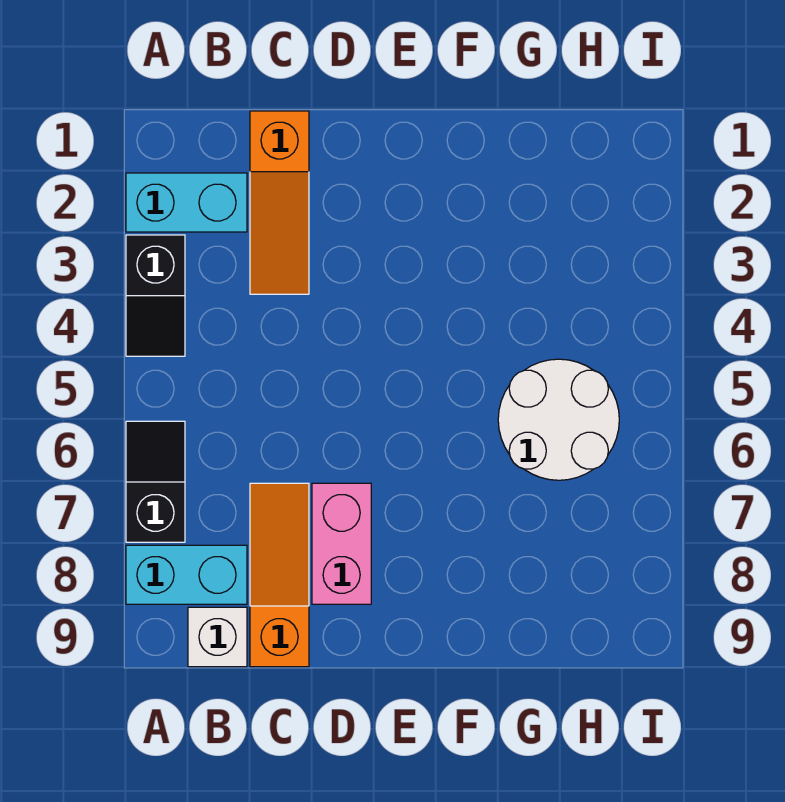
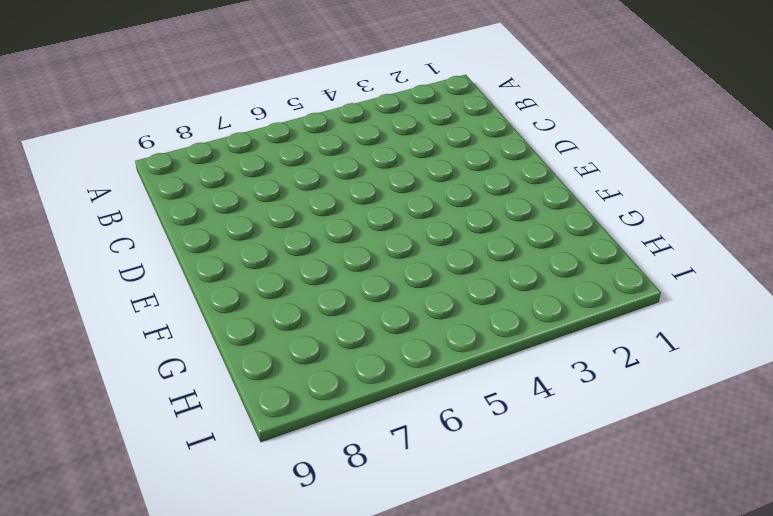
none -> cyan brick A2:B2 level 1
none -> black slope A3:A4 level 1 top 3

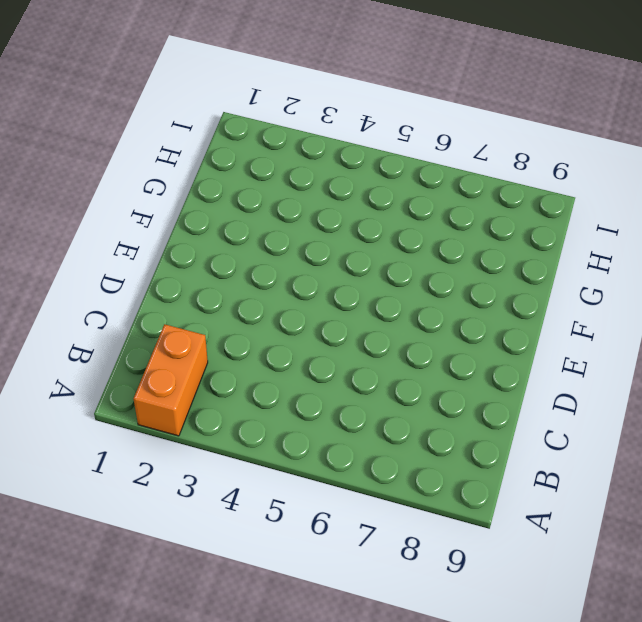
orange brick A2:B2 level 1 -> cyan brick A2:B2 level 1
none -> black slope A3:A4 level 1 top 3
none -> black slope A6:A7 level 1 top 7

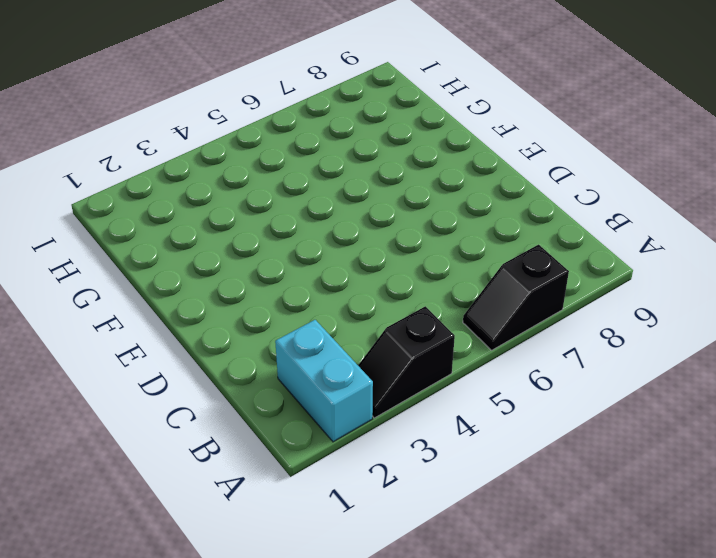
black slope A3:A4 level 1 top 4 -> black slope A3:A4 level 1 top 3
none -> cyan brick A8:B8 level 1
none -> white brick B9 level 1

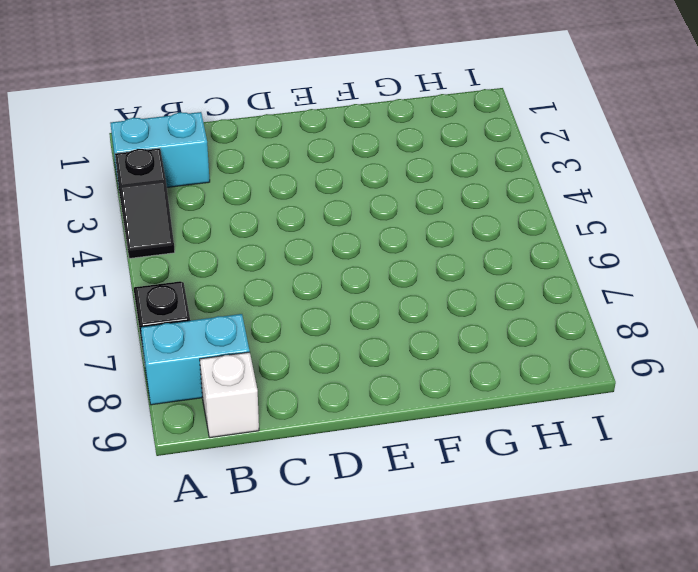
none -> orange slope C1:C3 level 1 top 1
none -> orange slope C7:C9 level 1 top 9

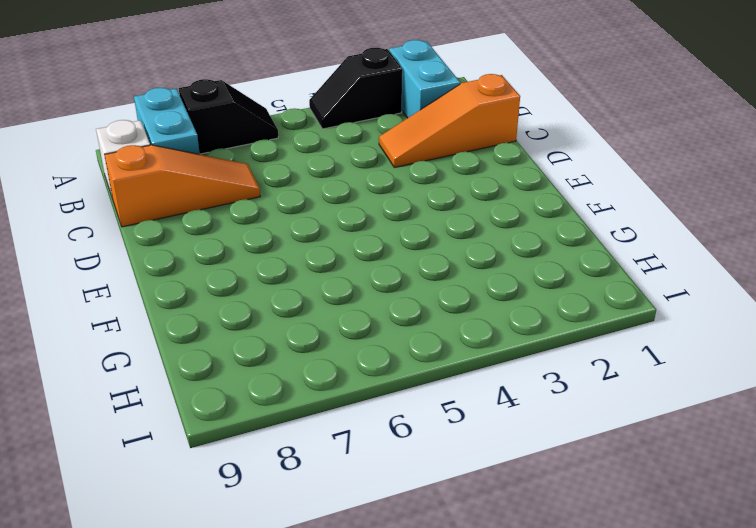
none -> pink brick D7:D8 level 1
none -> white round brick G5:H6 level 1

